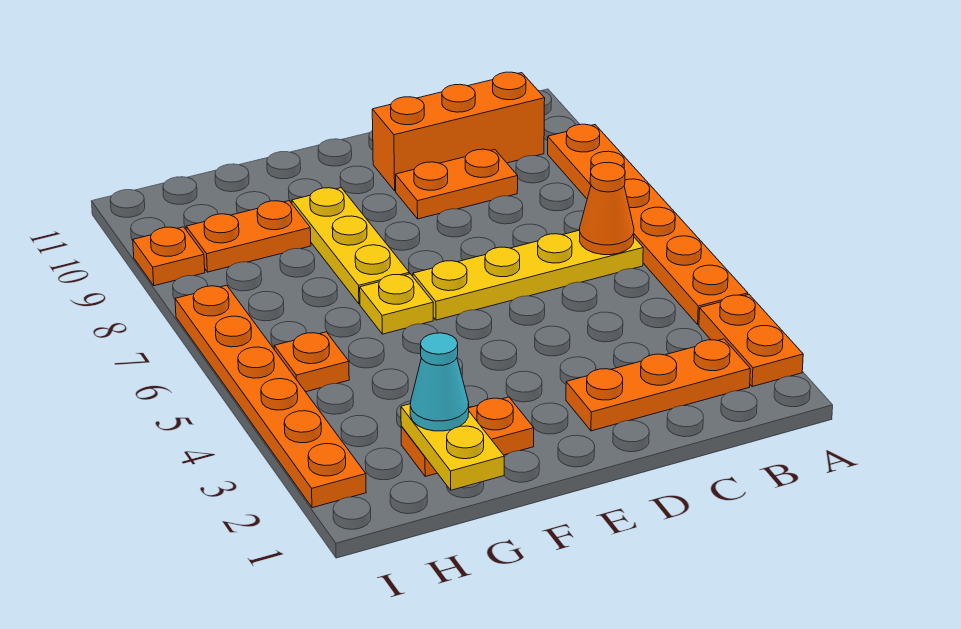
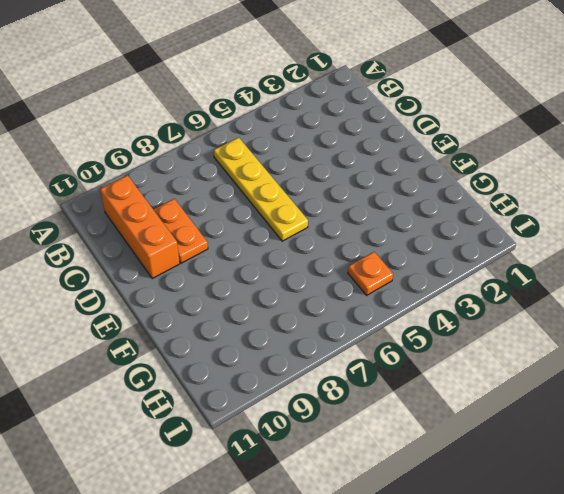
none -> orange plate A2:A3 level 1
none -> orange plate A4:A9 level 1
none -> orange plate B2:D2 level 1

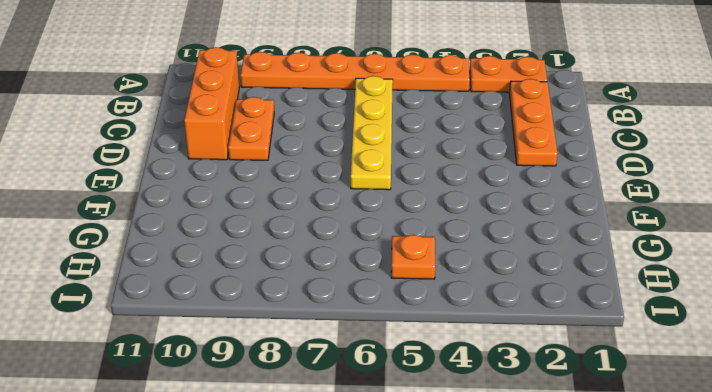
none -> orange plate F2:G2 level 1
none -> yellow plate F6 level 1
none -> yellow plate F7:F9 level 1

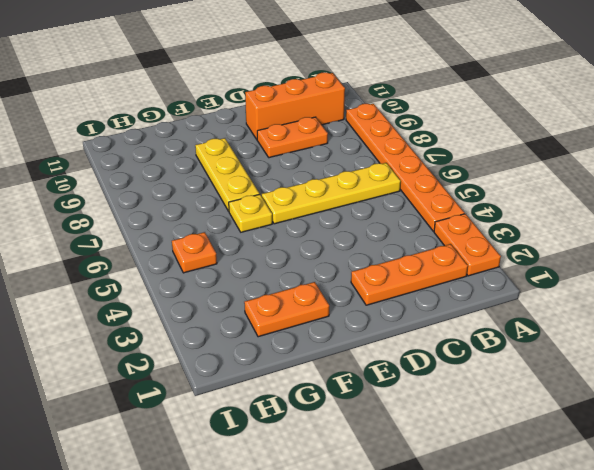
none -> orange plate G9:H9 level 1
none -> orange plate I2:I7 level 1
none -> orange plate I9 level 1

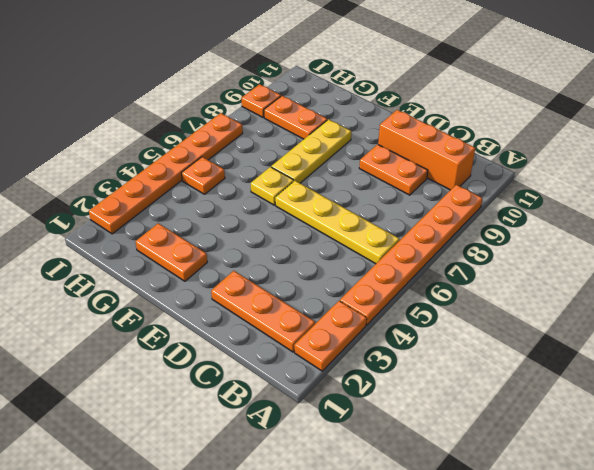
none -> orange cone B6 level 2
none -> yellow plate G1:G2 level 2
none -> cyan cone G2 level 3

